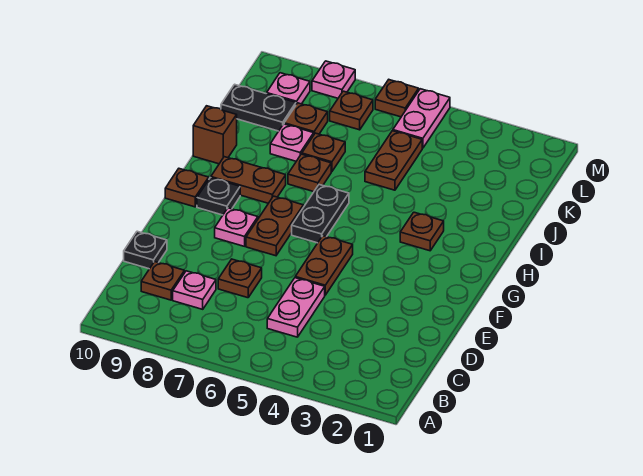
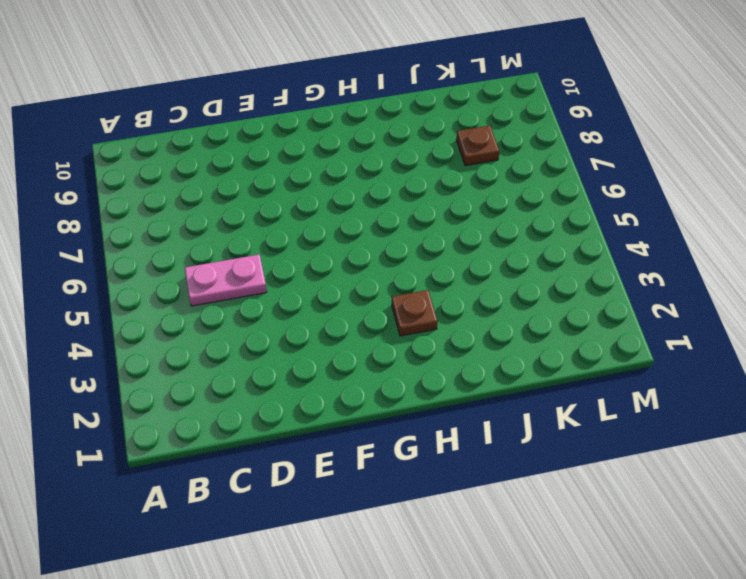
none -> pink plate C8 level 1
none -> brown plate C9 level 1
none -> brown plate D7 level 1

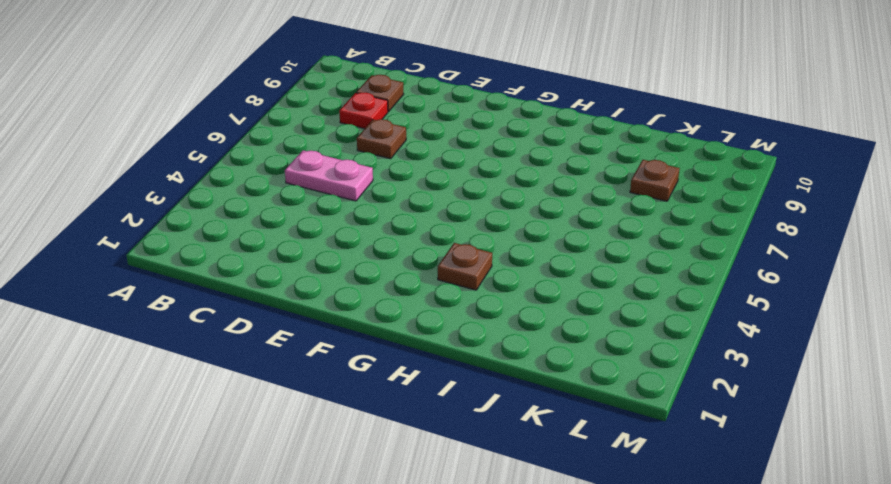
red plate C8 level 1 -> pink plate C8 level 1
none -> black plate D10 level 1
none -> brown plate E5:F5 level 1
none -> brown plate F7:G7 level 1

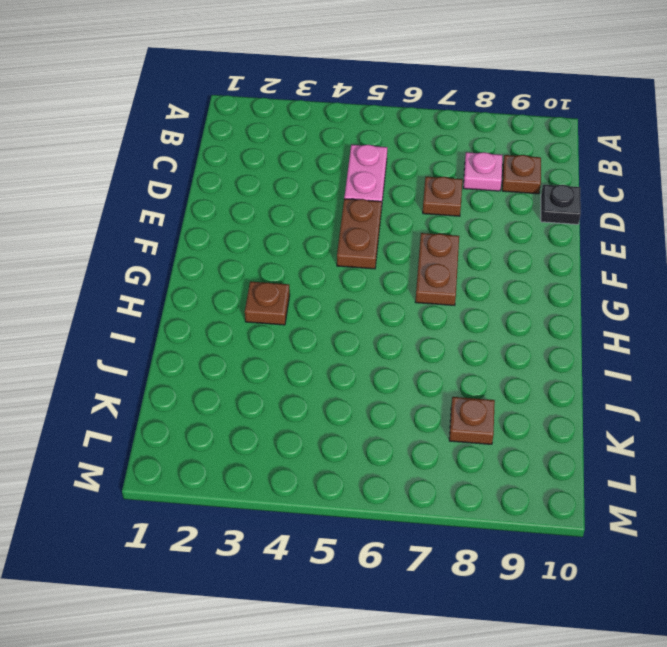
none -> pink plate F8 level 1
none -> black plate G6:H6 level 1
none -> black plate G9 level 1

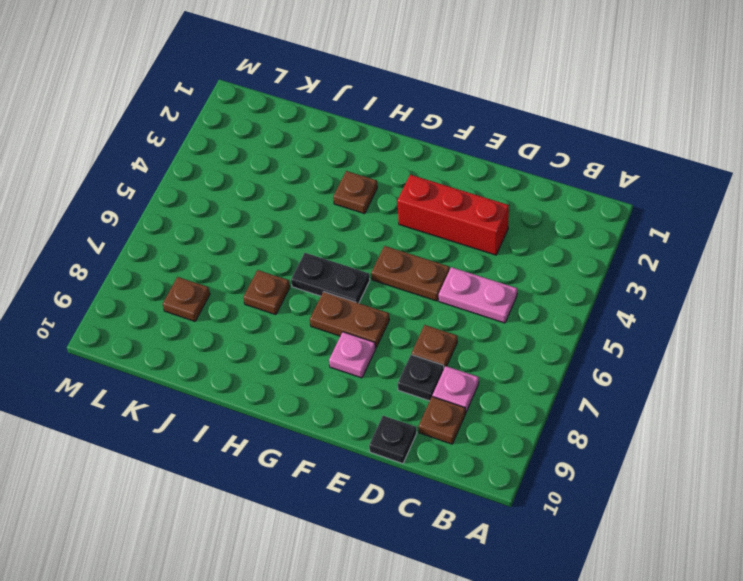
red brick D3:F3 level 1 -> none
black plate D8 level 1 -> black plate G9 level 1
none -> brown plate G10 level 1
none -> brown plate H8:H9 level 1
none -> brown brick I10 level 1

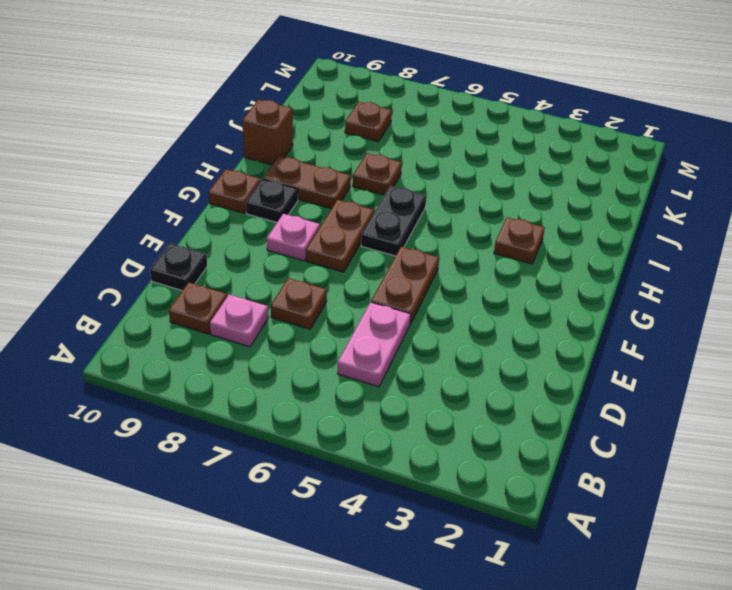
none -> brown plate J5:K5 level 1
none -> brown plate J7 level 1
none -> pink plate J8 level 1

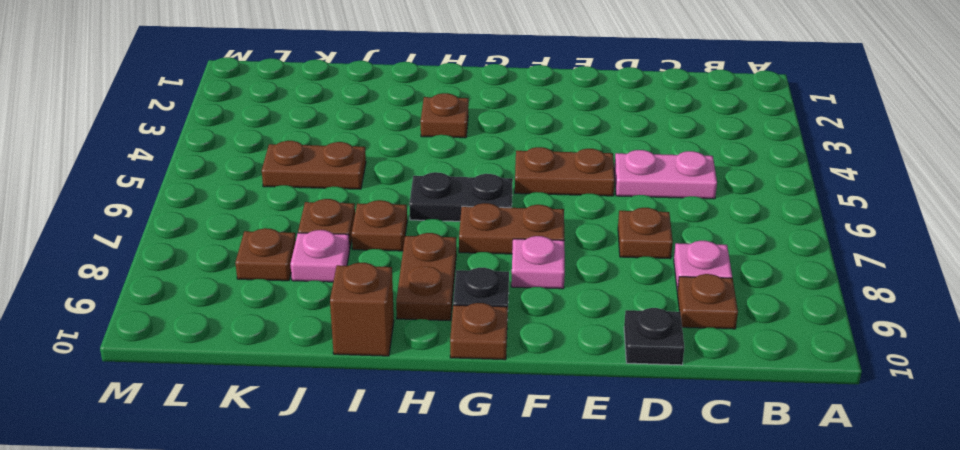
none -> black plate K9:K10 level 1
none -> pink plate L5:M5 level 1
none -> brown plate L7 level 1

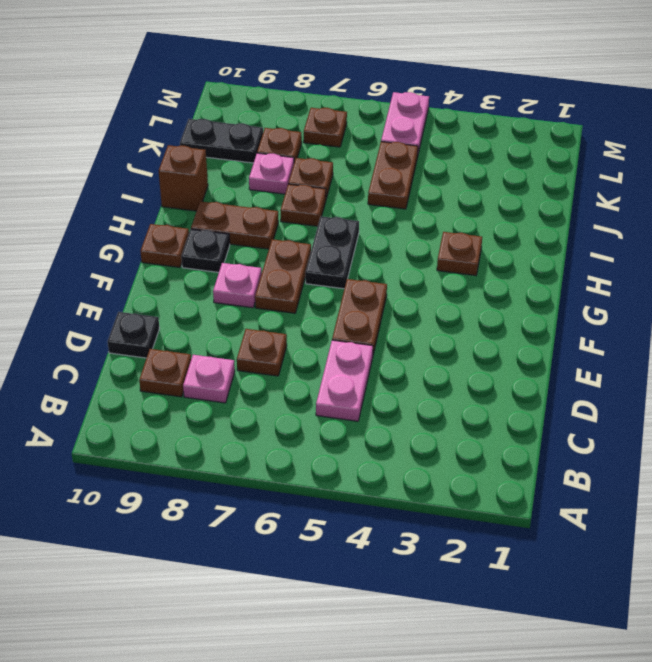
none -> pink plate L9 level 1
none -> brown plate M6 level 1
none -> pink plate M8 level 1

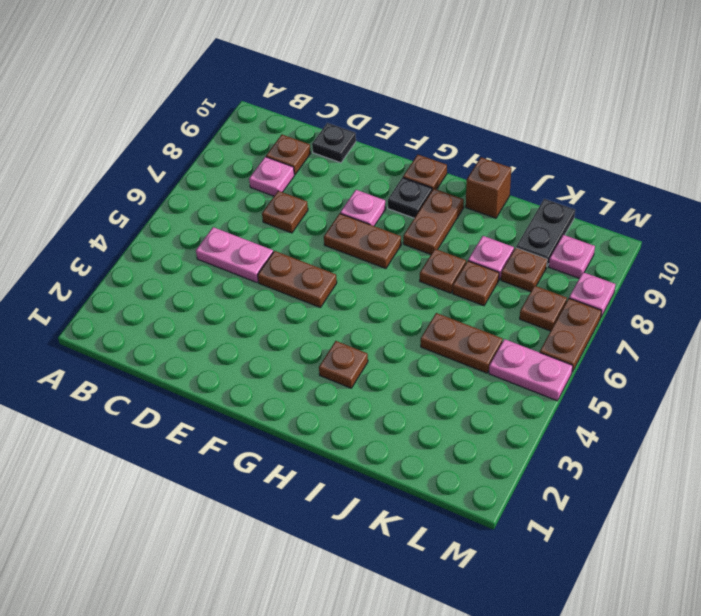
brown plate M6:M7 level 1 -> brown plate M6 level 1
none -> black plate G6:H6 level 1

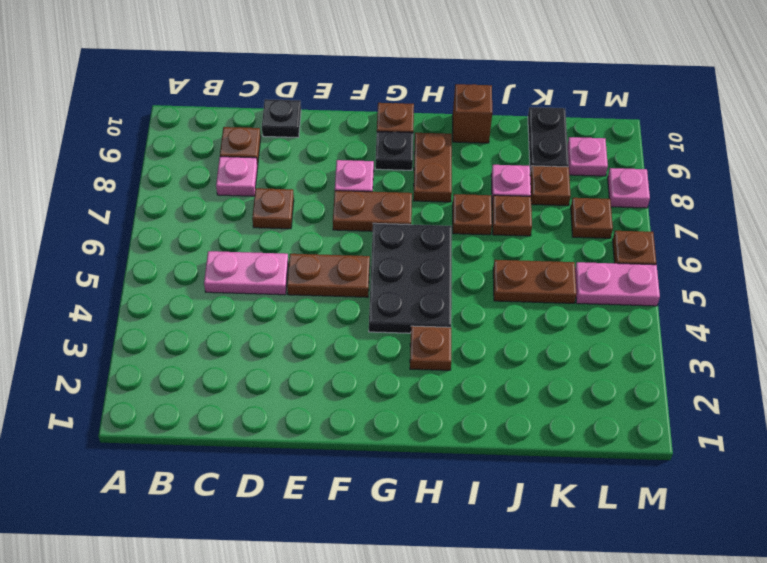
black plate G4:H6 level 1 -> black plate G6:H6 level 1

